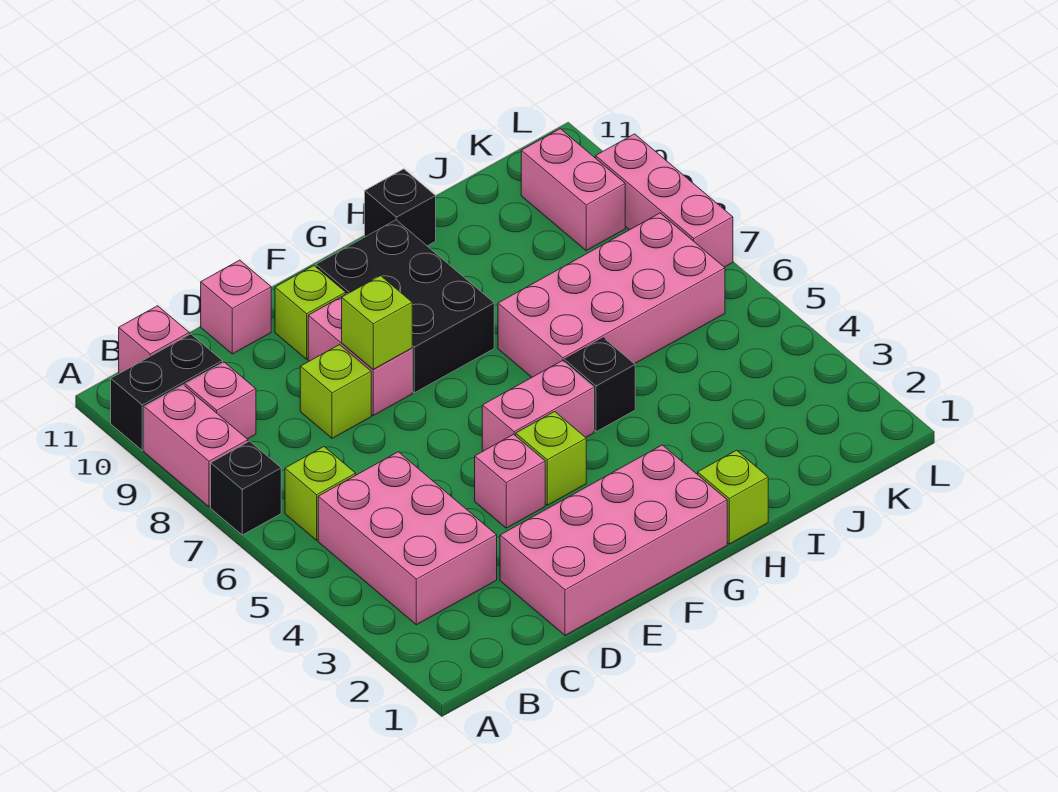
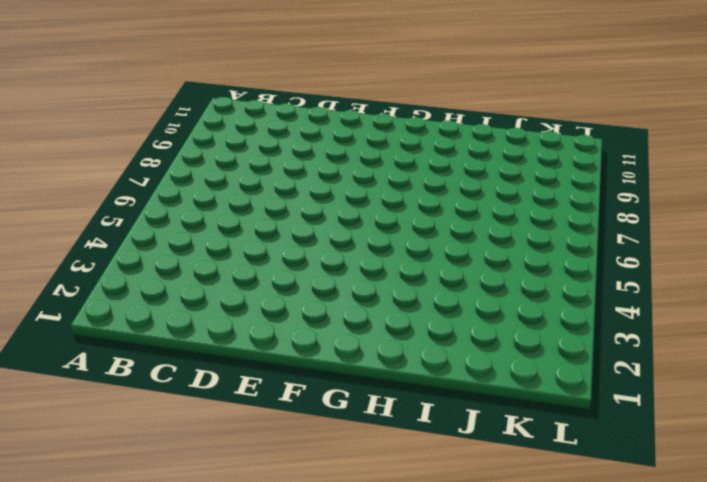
none -> black brick A7 level 1
none -> pink brick A8:A9 level 1
none -> black brick A10:B10 level 1

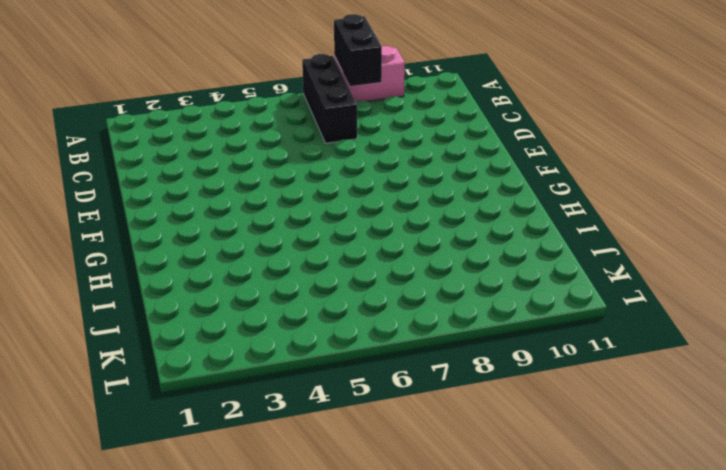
black brick A7:C7 level 1 -> black brick A7 level 1
black brick A8:B8 level 2 -> black brick A10:B10 level 1
none -> pink brick B3:C5 level 1
none -> lime brick B6 level 1
none -> pink brick B9 level 1

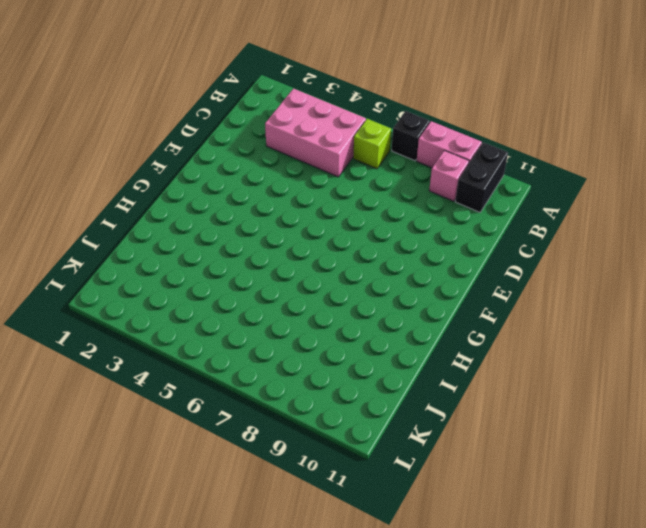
none -> pink brick B11 level 1
none -> pink brick D1:G2 level 1
none -> lime brick D8 level 1

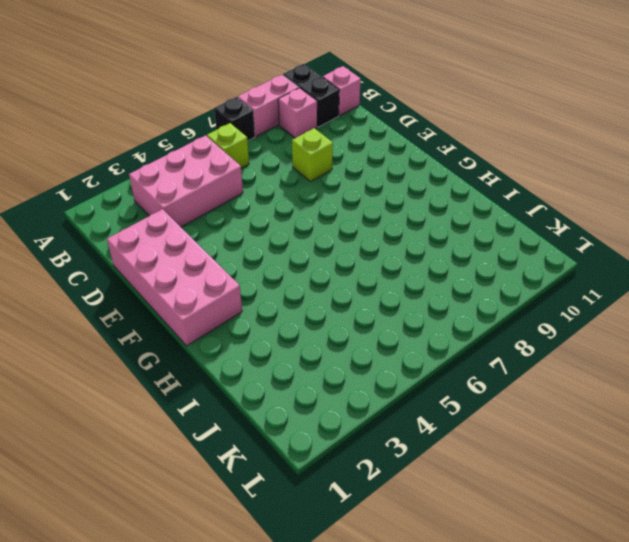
none -> pink brick D11 level 1
none -> pink brick E4 level 1
none -> pink brick E8:E9 level 1

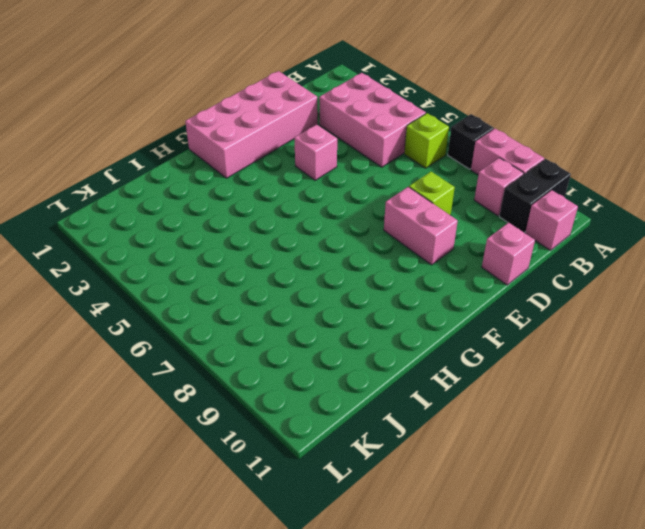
none -> lime brick E10 level 1
none -> lime brick F4 level 1
none -> pink brick F5:G5 level 1

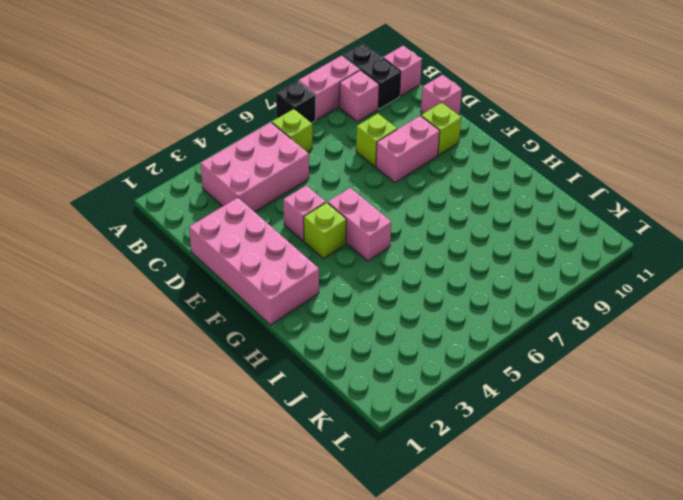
none -> black brick F8:G10 level 1
none -> lime brick H1 level 1
none -> black brick H5 level 1

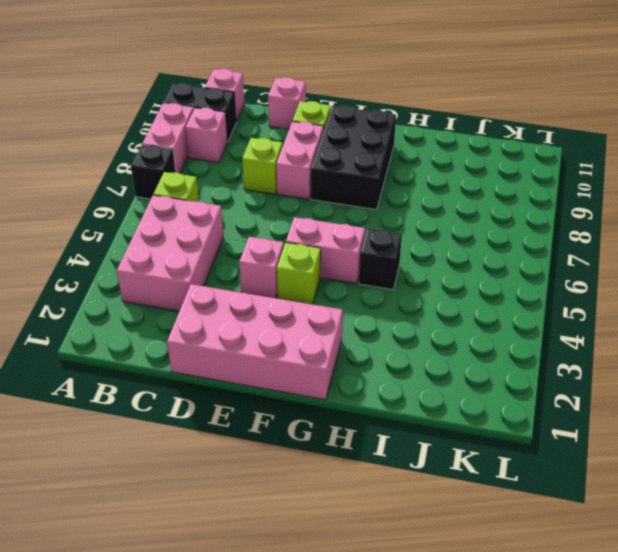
none -> lime brick H1 level 1
none -> pink brick H6:K7 level 1
none -> black brick H11 level 1

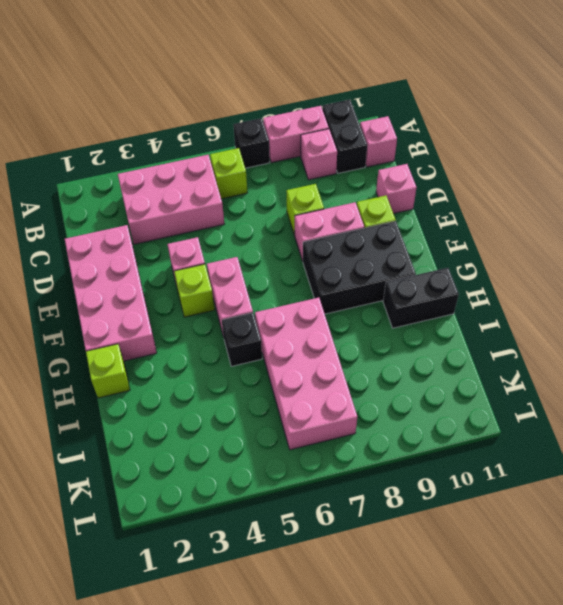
black brick H10:H11 level 1 -> black brick H11 level 1
none -> pink brick K9:K10 level 1
none -> pink brick L7:L9 level 1
none -> lime brick E8 level 2

